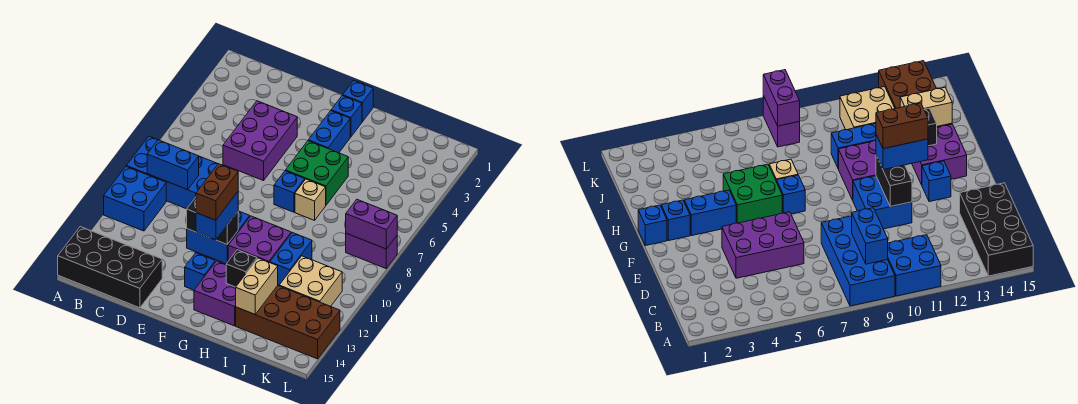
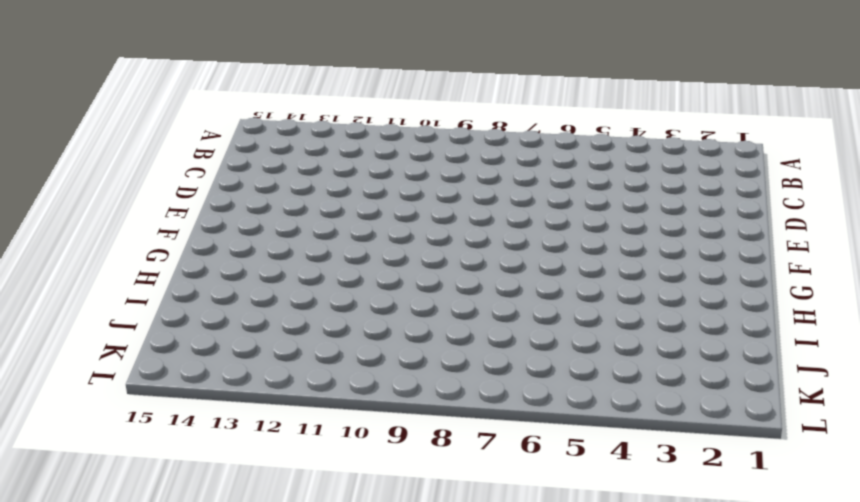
none -> blue brick A8:D9 level 1
none -> blue brick A10:B11 level 1
none -> black brick A14:D15 level 1

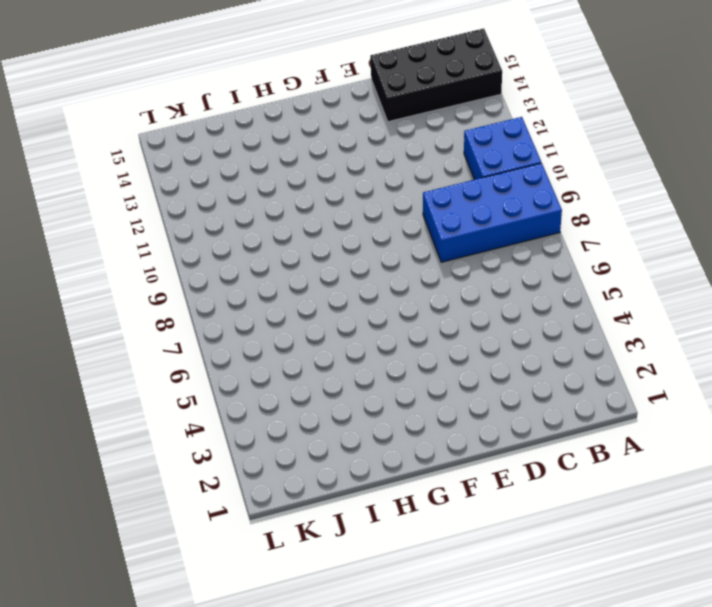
none -> purple brick D4:E6 level 1
none -> blue brick E10:F11 level 1
none -> blue brick F13 level 1

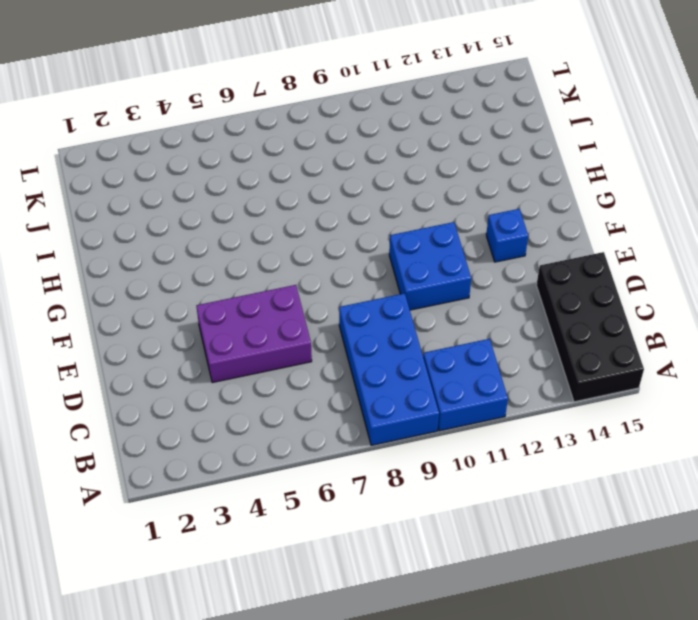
none -> blue brick G1 level 1
none -> blue brick G2 level 1
none -> blue brick G3:G4 level 1

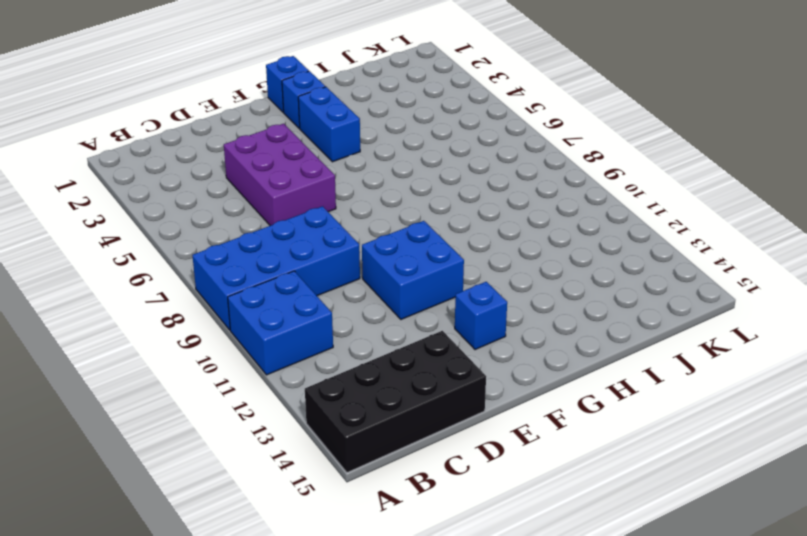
none -> green brick G5:H6 level 1
none -> blue brick G7 level 1
none -> purple brick G10:H11 level 1

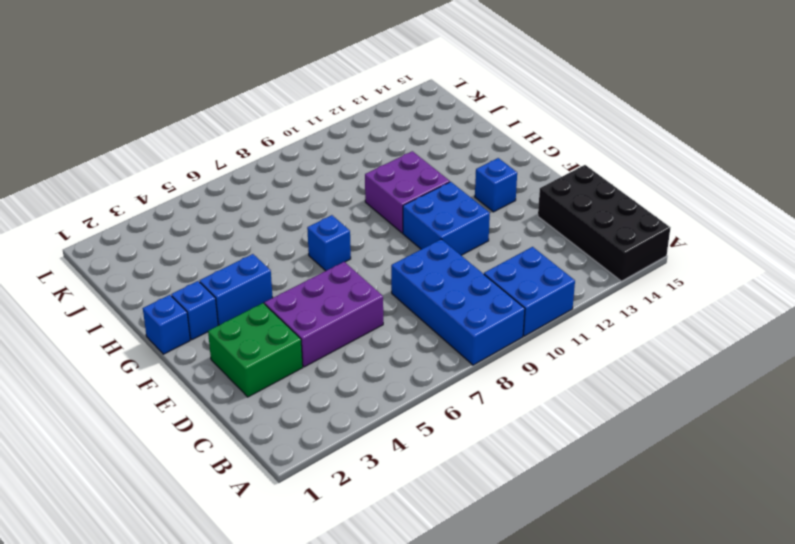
green brick D2:E3 level 1 -> green brick G5:H6 level 1
none -> purple brick G13:H14 level 1
none -> tan brick H7 level 1
none -> blue brick I10:I11 level 1

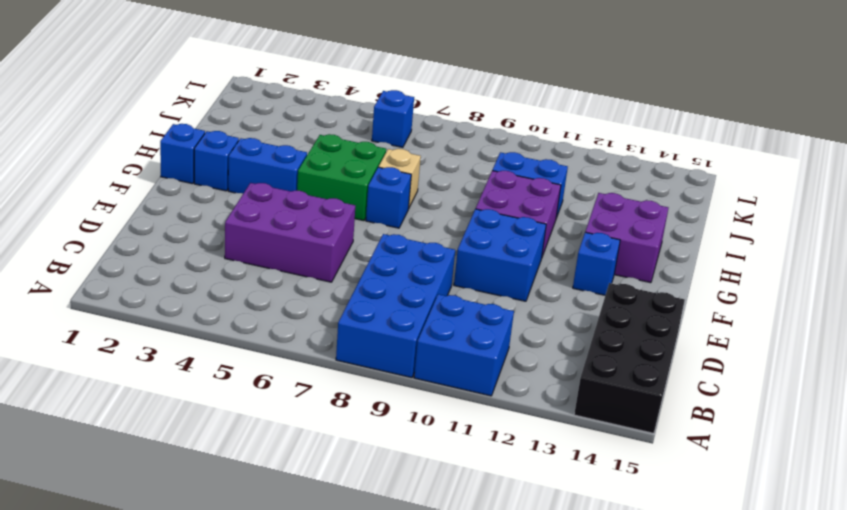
blue brick K6 level 1 -> none
none -> brown brick I13:L14 level 1
none -> tan brick J11:K12 level 1
none -> purple brick K8:L8 level 1

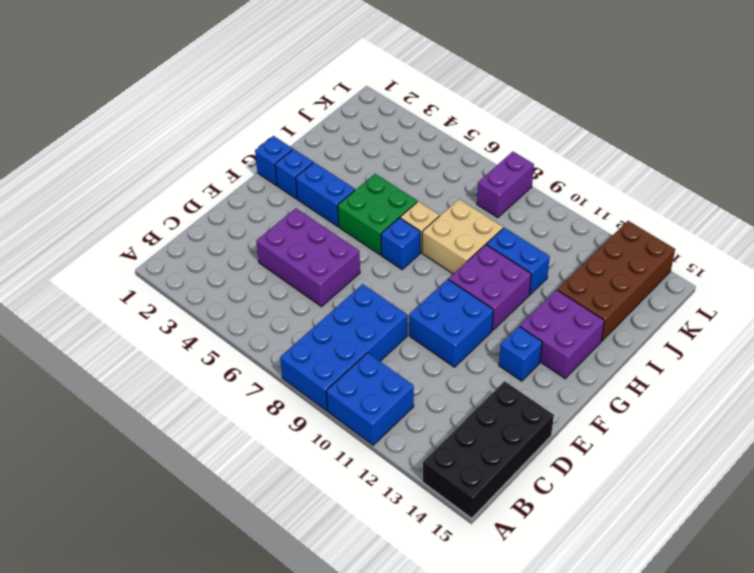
tan brick H8:I9 level 1 -> tan brick J11:K12 level 1
none -> blue brick B9:C9 level 2
none -> black brick E11:F11 level 2
none -> black brick H13 level 2

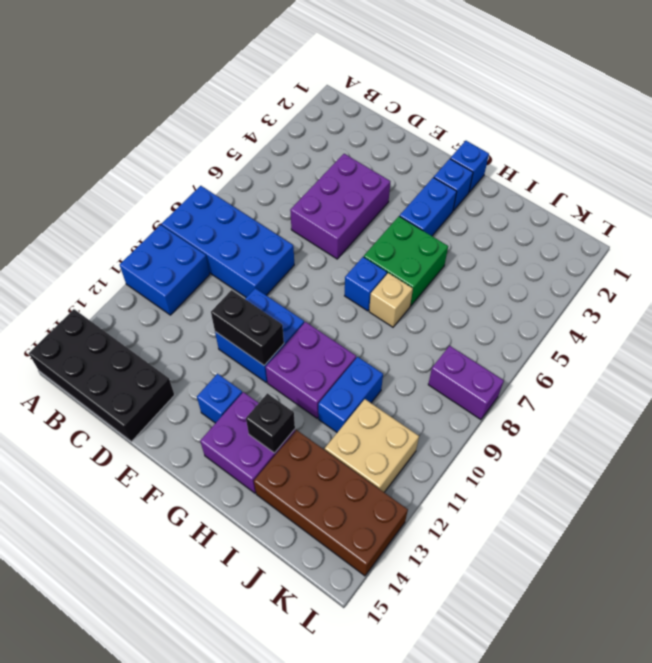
none -> blue brick B9:C9 level 2
none -> tan brick I13:I14 level 2
none -> purple brick K8:L8 level 2

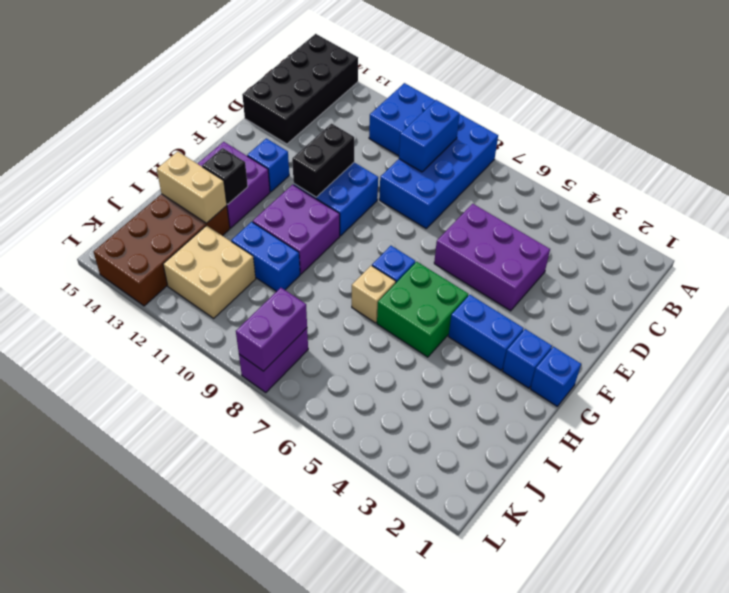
none -> blue brick F11:F12 level 3
none -> brown brick F11:F12 level 4

